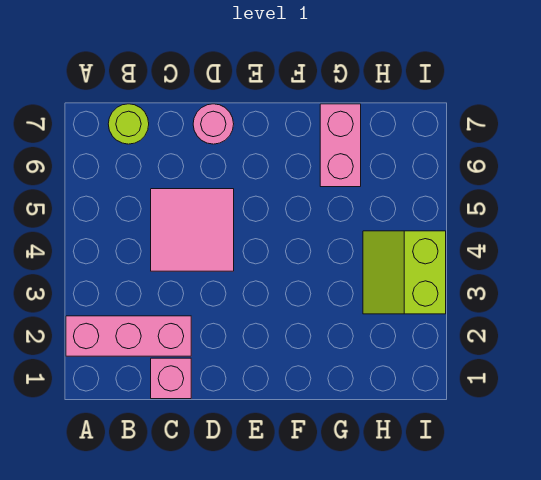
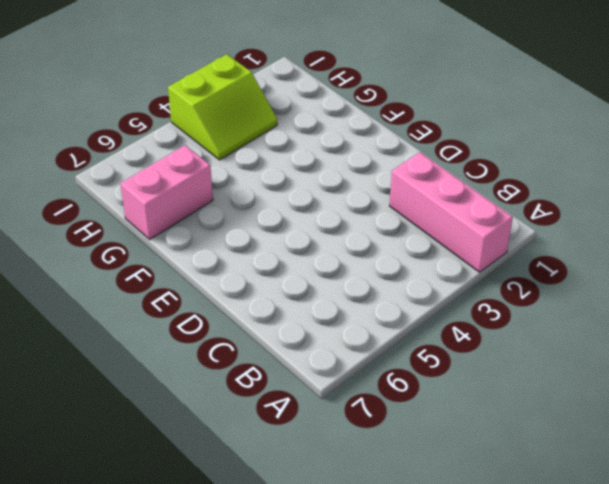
none -> lime round brick B7 level 1
none -> pink brick C1 level 1

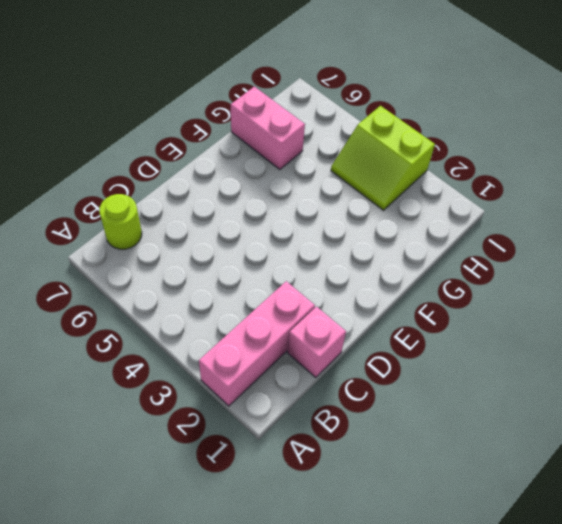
none -> pink tile C4:D5 level 1
none -> pink round brick D7 level 1

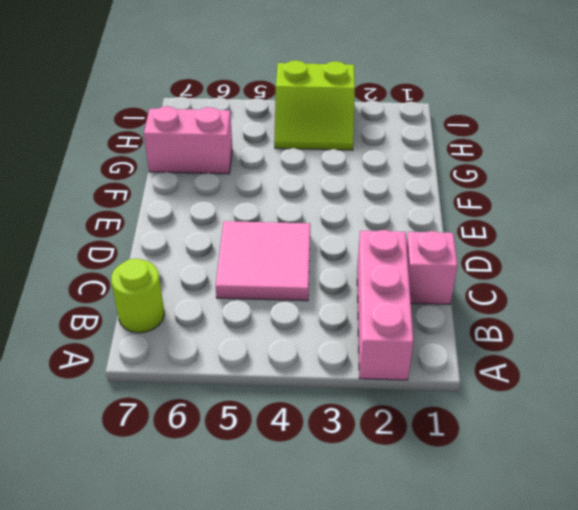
none -> pink round brick D7 level 1

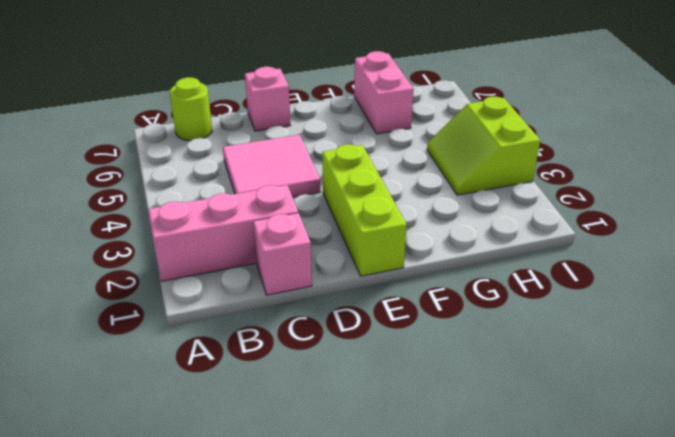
pink brick D7 level 1 -> pink round brick D7 level 1
lime brick E1:E3 level 1 -> none

